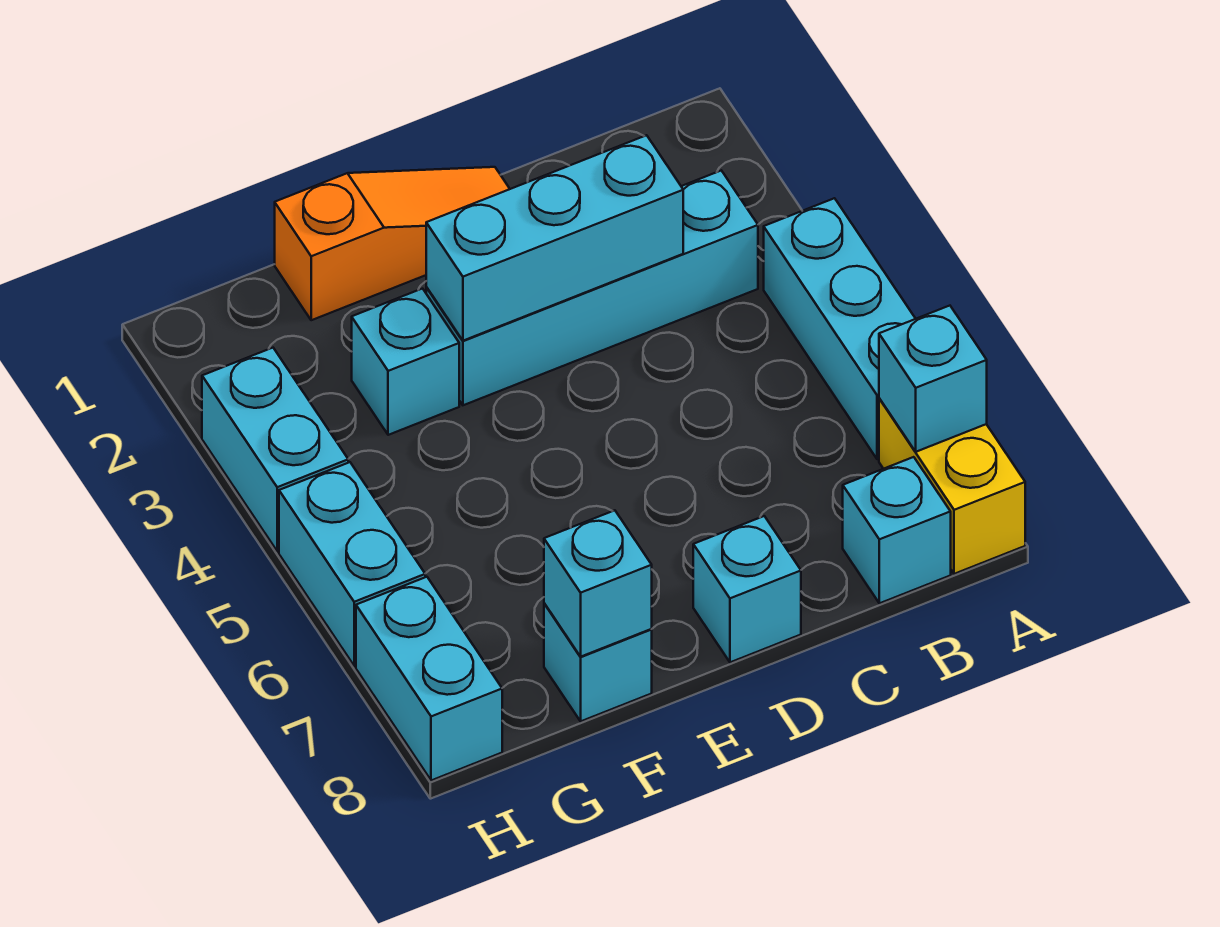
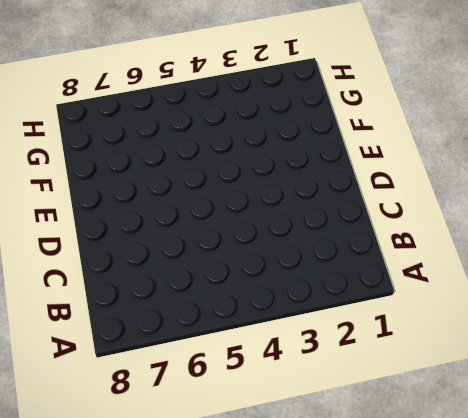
none -> cyan brick A4:A6 level 1
none -> yellow brick A7:A8 level 1
none -> cyan brick B3:E3 level 1

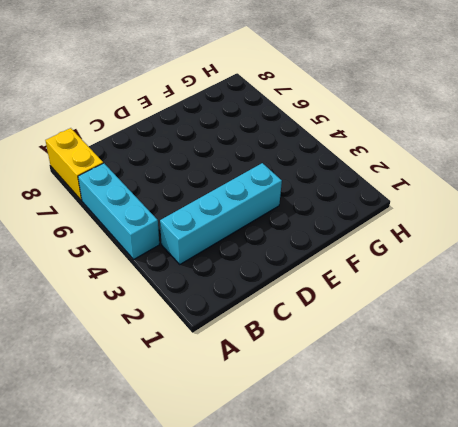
none -> cyan brick B8 level 1
none -> orange slope D1:F1 level 1 top F
none -> cyan brick D8 level 1

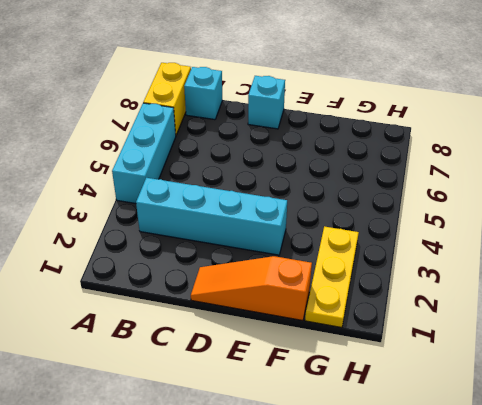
yellow plate G1:G3 level 1 -> none
none -> cyan brick F3 level 1
none -> cyan brick F8 level 1
none -> cyan brick H3:H4 level 1

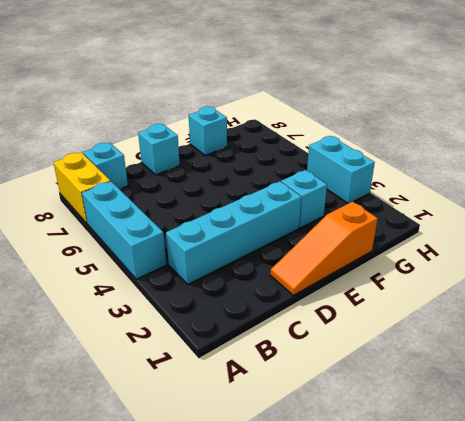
none -> cyan brick H5:H6 level 1
none -> cyan brick H7:H8 level 1
none -> cyan brick A7 level 2

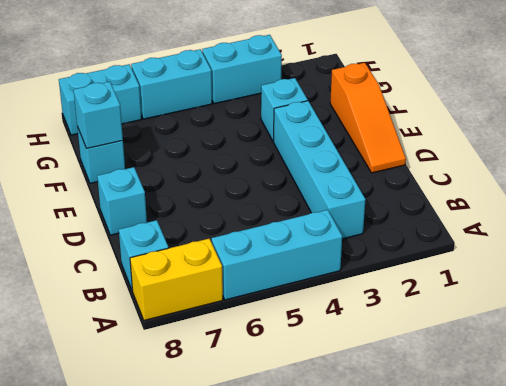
none -> cyan brick A7 level 2
none -> cyan brick C3:E3 level 2

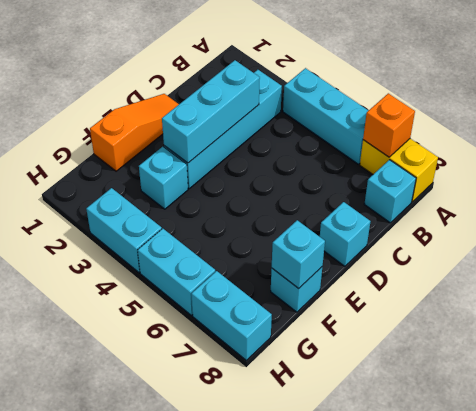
orange brick A7 level 2 -> cyan brick A7 level 2

